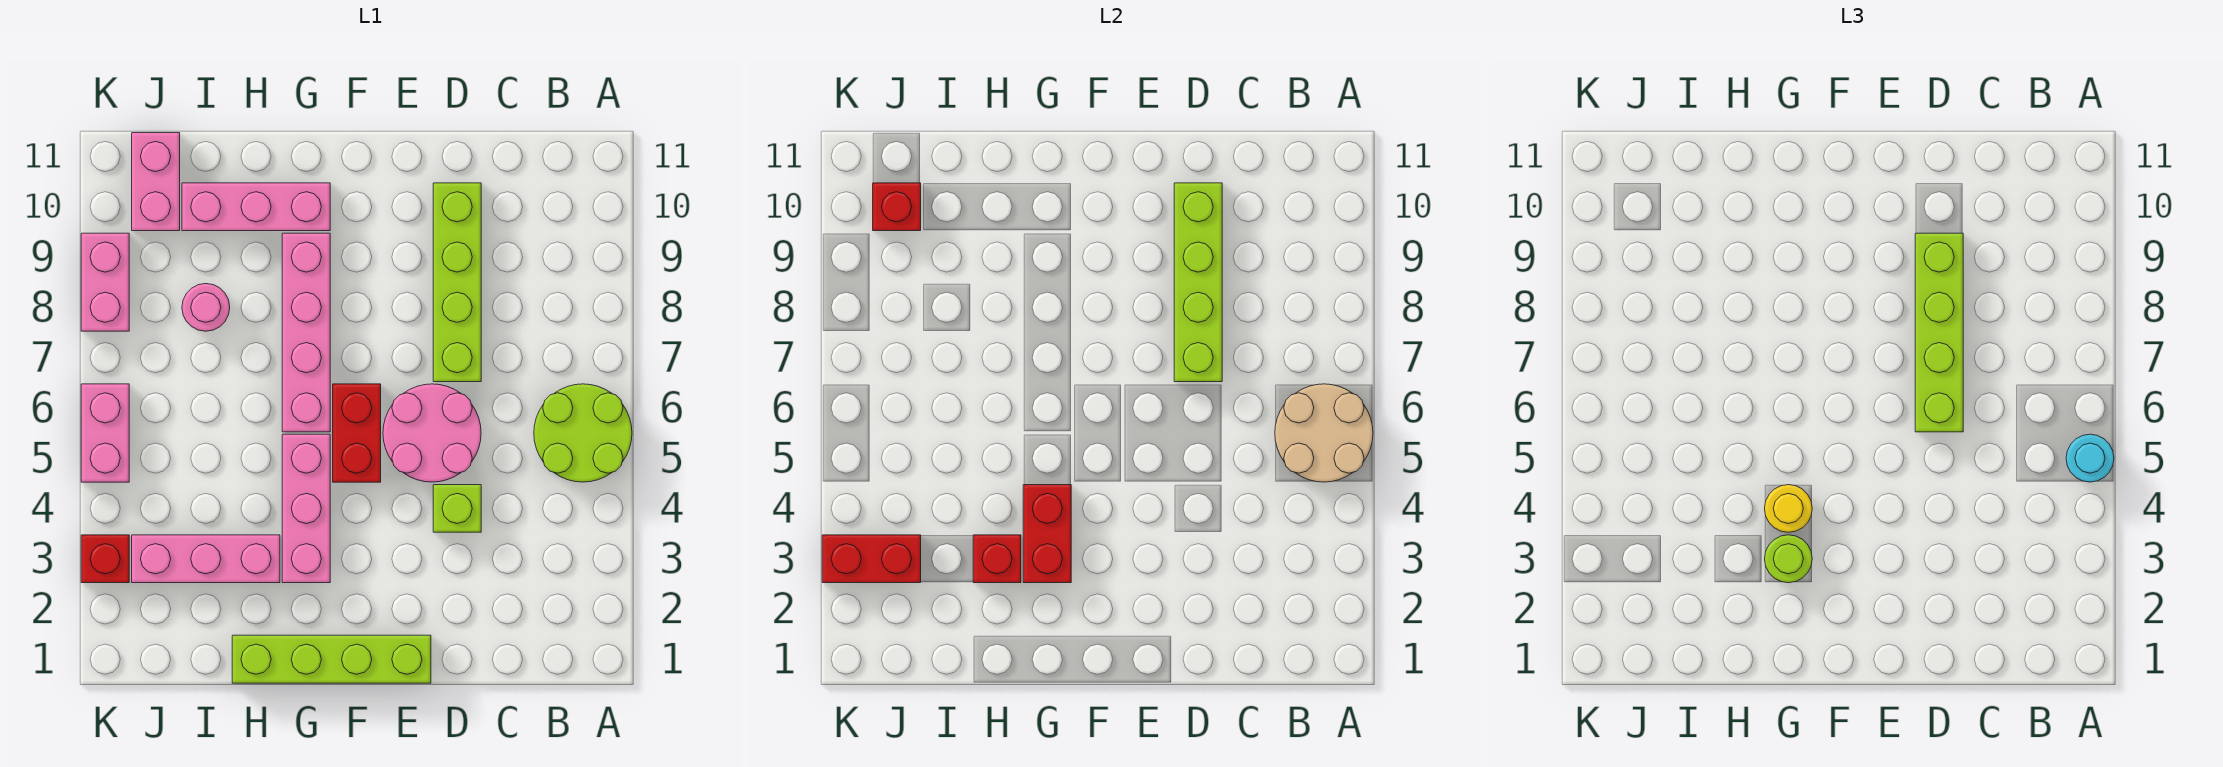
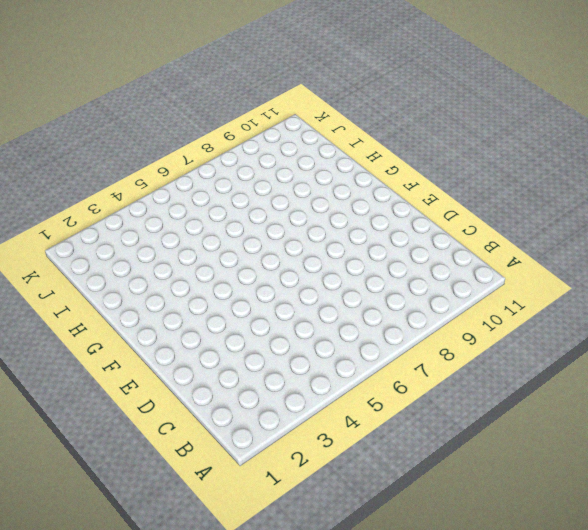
none -> lime round brick A5:B6 level 1
none -> lime brick D4 level 1
none -> pink round brick D5:E6 level 1

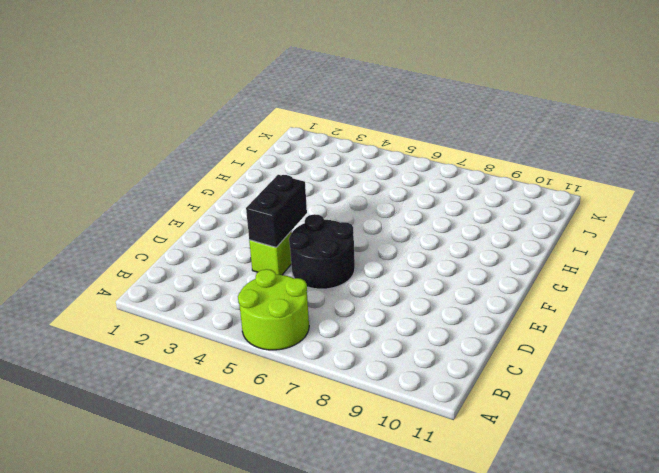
black brick D4:E4 level 2 -> none
black round brick D5:E6 level 1 -> pink round brick D5:E6 level 1
none -> lime brick D7:D10 level 1
none -> lime brick E1:H1 level 1
none -> red brick F5:F6 level 1

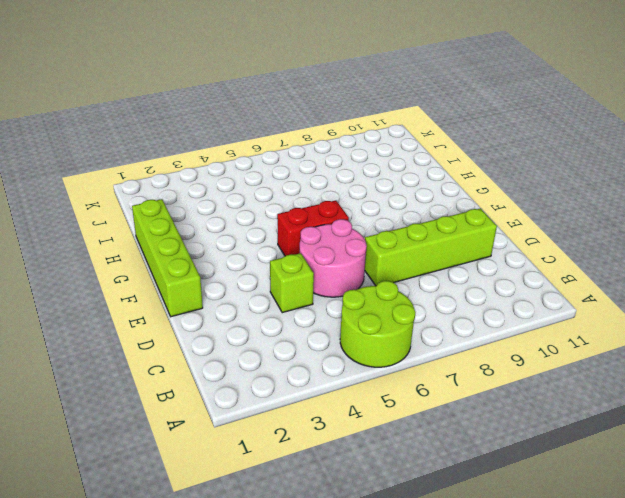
none -> pink brick G3:G5 level 1
none -> pink brick G6:G9 level 1
none -> pink brick G10:I10 level 1

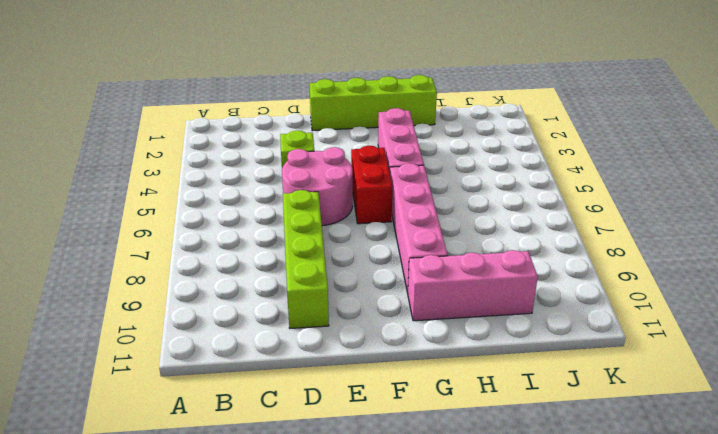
none -> lime round brick A5:B6 level 1
none -> pink brick H3:J3 level 1
none -> pink round brick I8 level 1

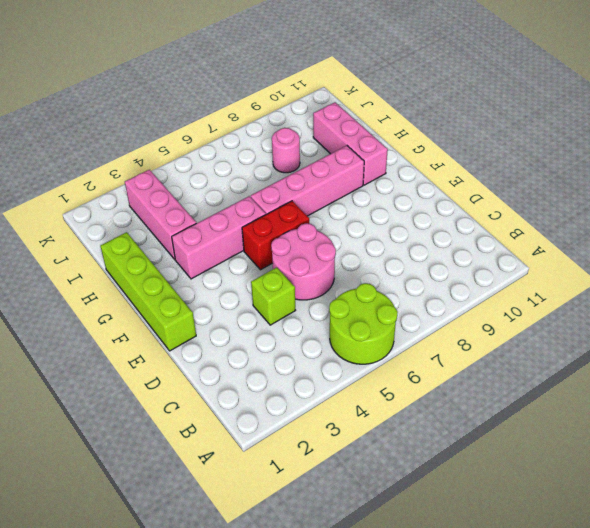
none -> lime brick D7:D10 level 1
none -> pink brick J10:J11 level 1
none -> red brick K3 level 1

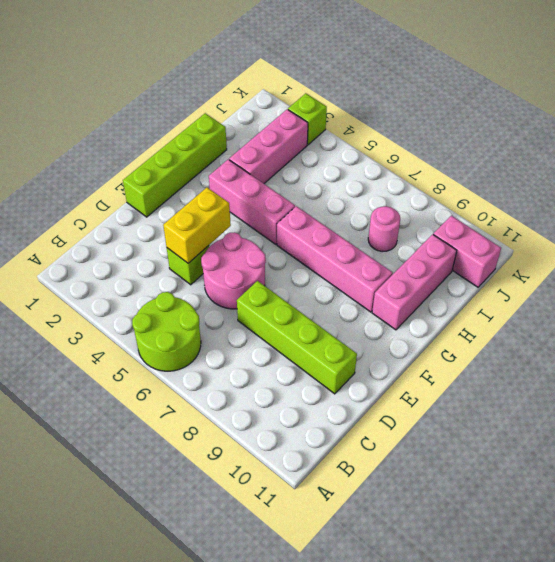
yellow brick D4:E4 level 2 -> none
lime brick K3 level 1 -> red brick K3 level 1
none -> red brick F5:F6 level 1
none -> pink brick K5:K6 level 1
none -> pink brick K8:K9 level 1

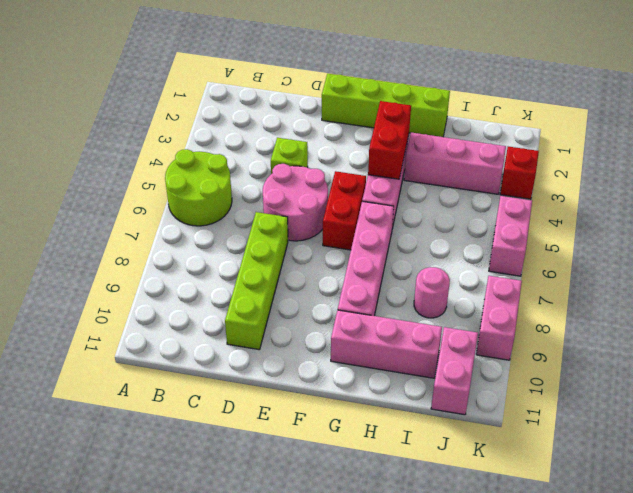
none -> tan round brick A5:B6 level 2
none -> lime brick D7:D10 level 2
none -> red brick H3 level 2

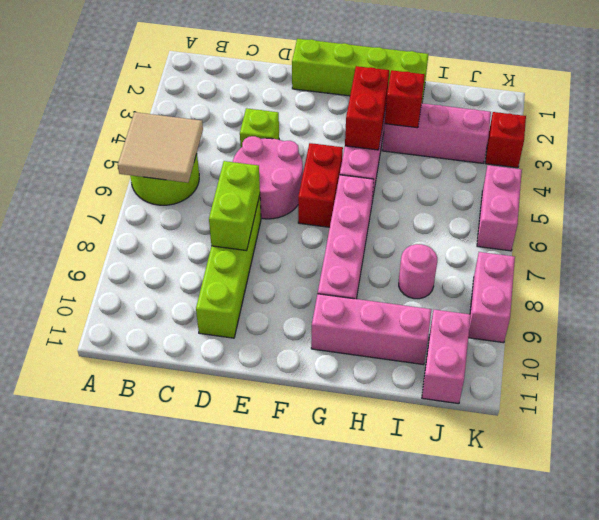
tan tile A5:B6 level 2 -> tan round brick A5:B6 level 2
lime brick D7:D8 level 2 -> lime brick D7:D10 level 2
none -> red brick J3:K3 level 2
none -> red brick J10 level 2
none -> cyan round brick A5 level 3

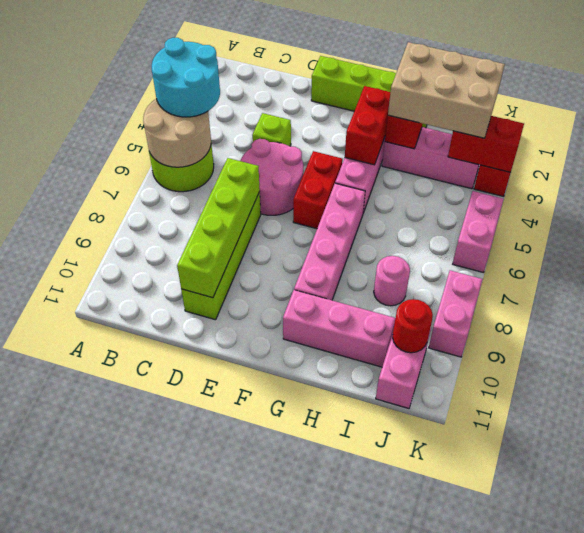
cyan round brick A4:B5 level 3 -> cyan round brick A5 level 3
tan brick H2:J3 level 3 -> none
red round brick J10 level 2 -> red brick J10 level 2
none -> lime brick D6:D9 level 3
none -> lime round brick G3 level 3
none -> yellow round brick G4 level 3

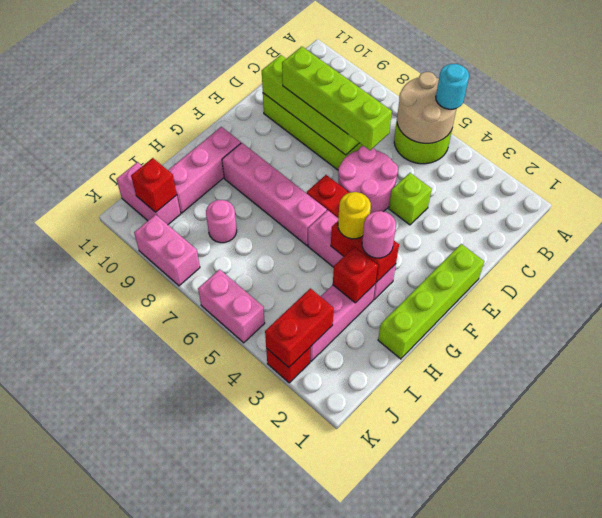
pink round brick G3 level 3 -> lime round brick G3 level 3

